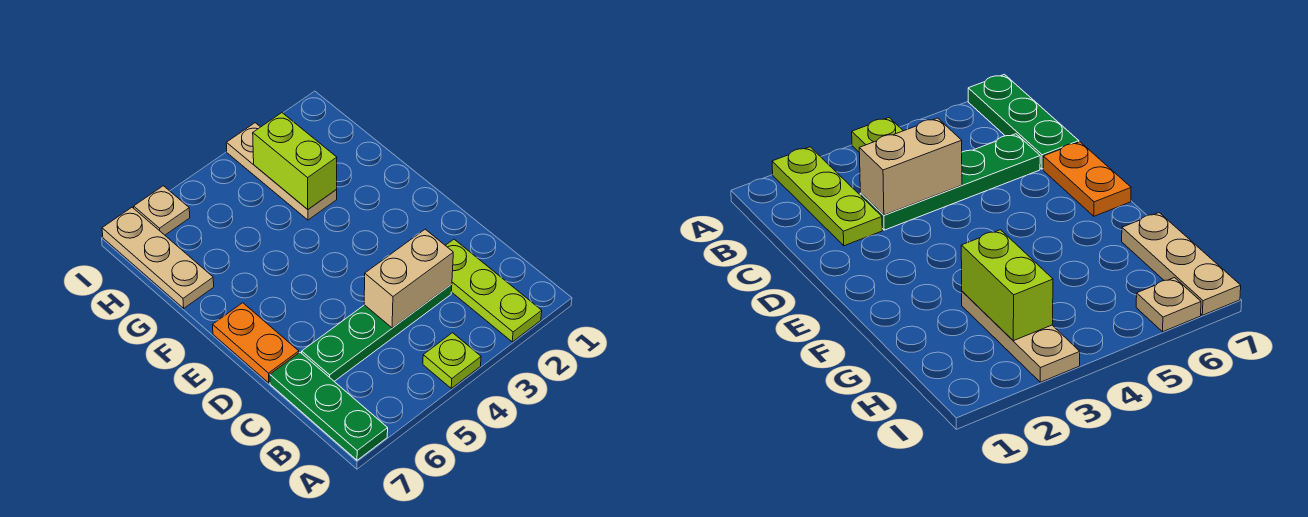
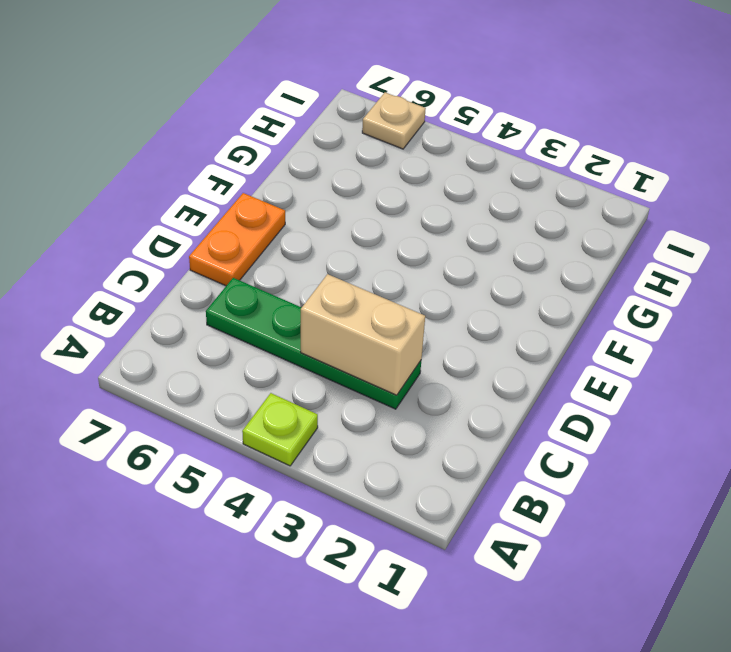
none -> lime plate A2:C2 level 1
none -> green plate A7:C7 level 1

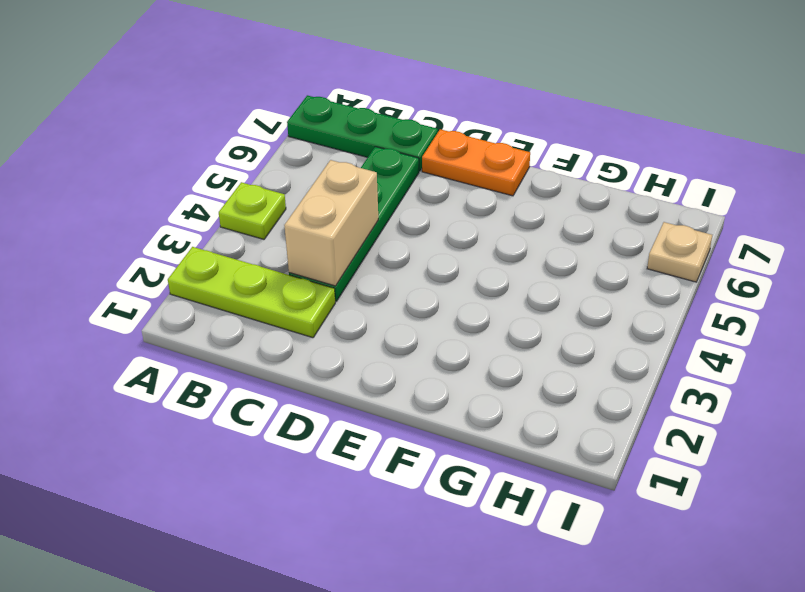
none -> tan plate G3:I3 level 1
none -> tan plate G7:I7 level 1

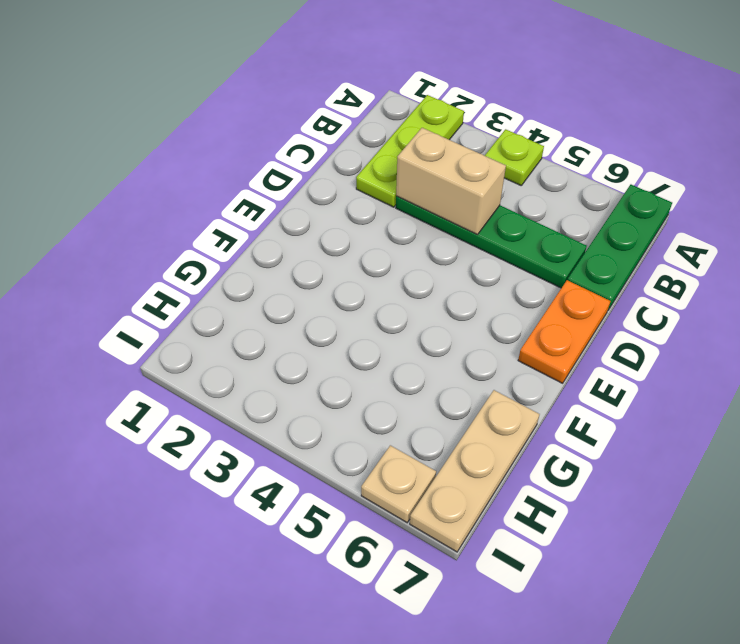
none -> tan plate G3:I3 level 1
none -> lime brick G3:H3 level 2

